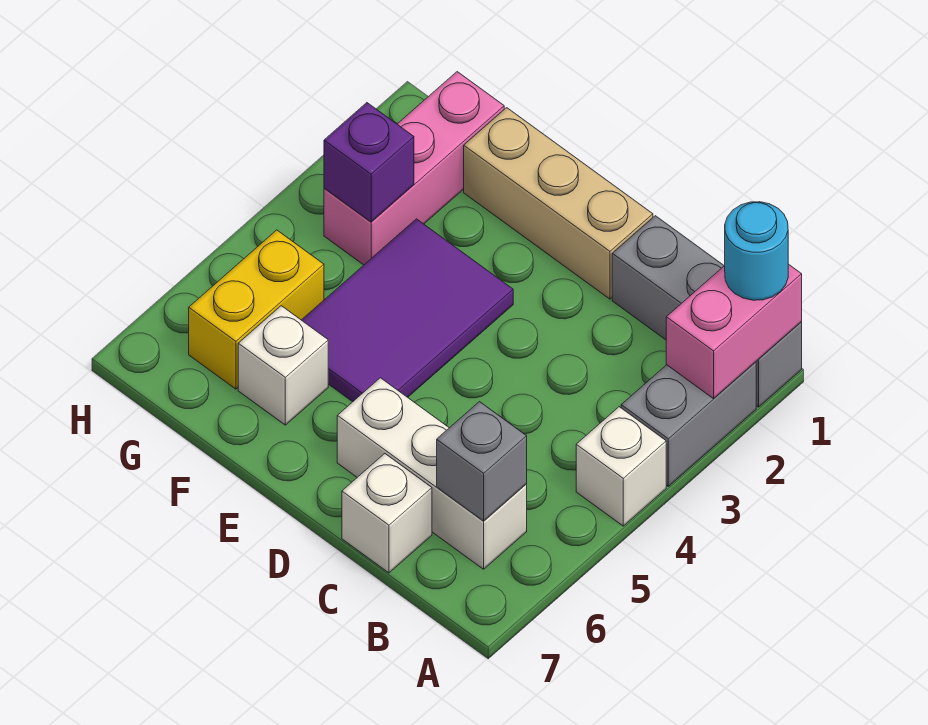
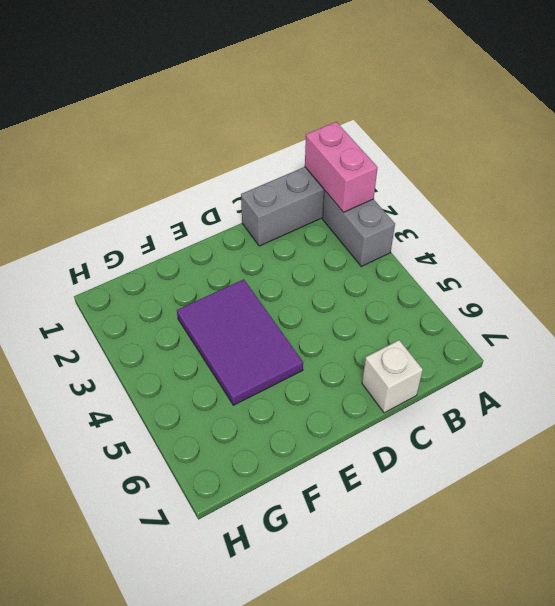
none -> white brick A4 level 1
none -> white brick B6:D6 level 1
none -> tan brick D1:F1 level 1

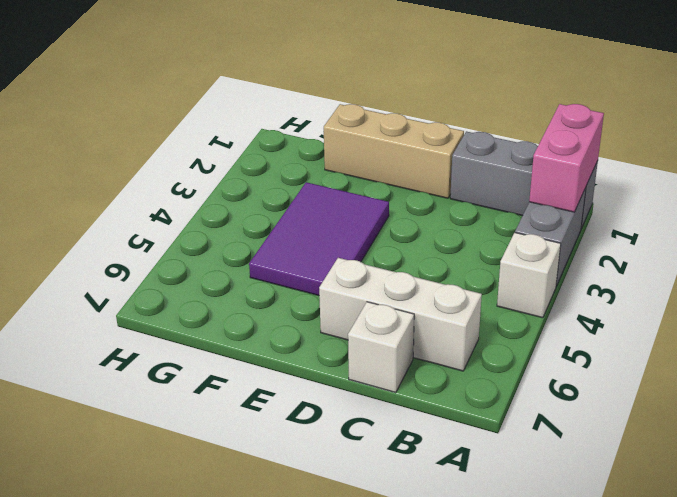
none -> white brick F6 level 1
none -> pink brick G1:G3 level 1
none -> yellow brick G5:G6 level 1

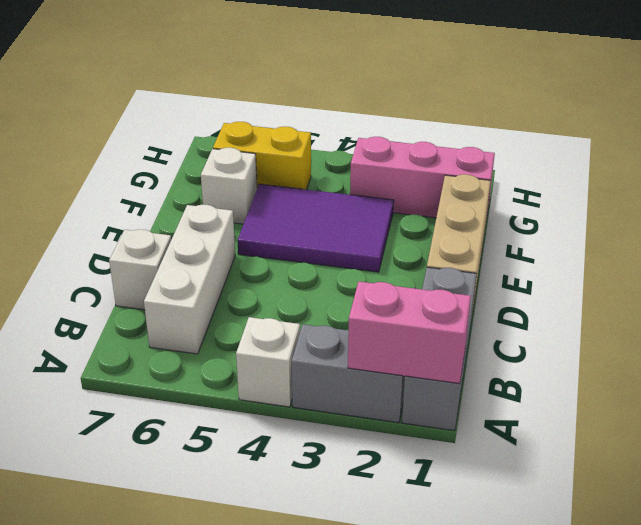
none -> grey brick B6 level 2
none -> purple brick G3 level 2
none -> cyan round brick A1 level 3

